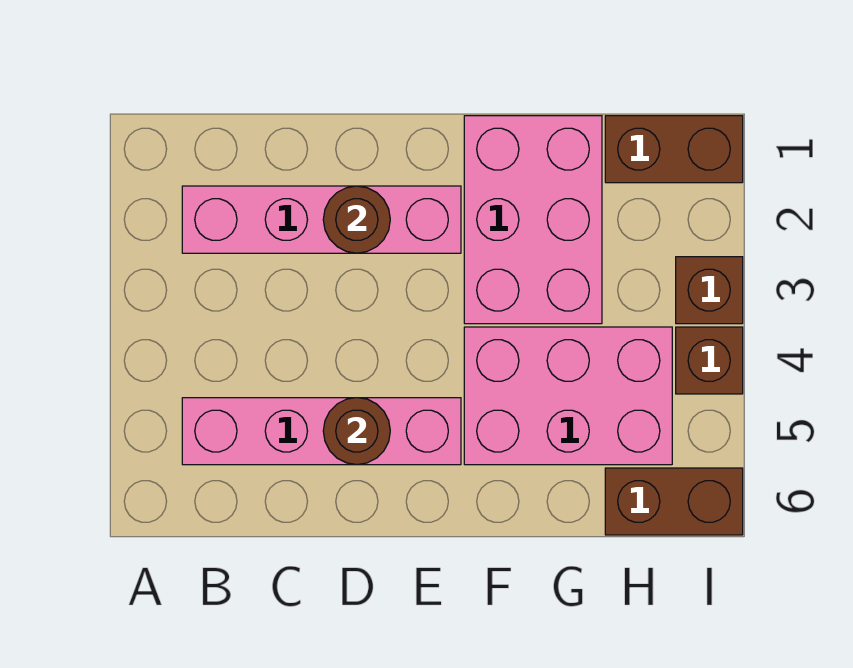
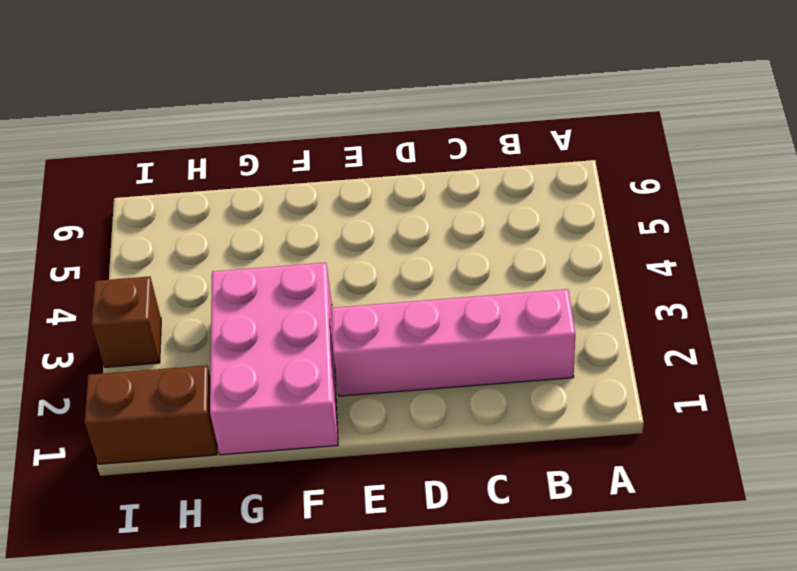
none -> pink brick B5:E5 level 1
none -> pink brick F4:H5 level 1

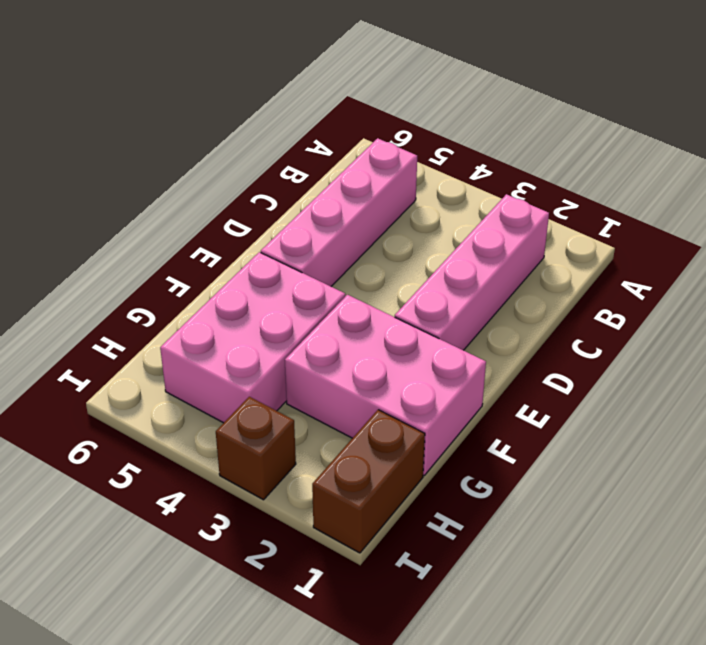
none -> brown brick H6:I6 level 1
none -> brown brick I4 level 1

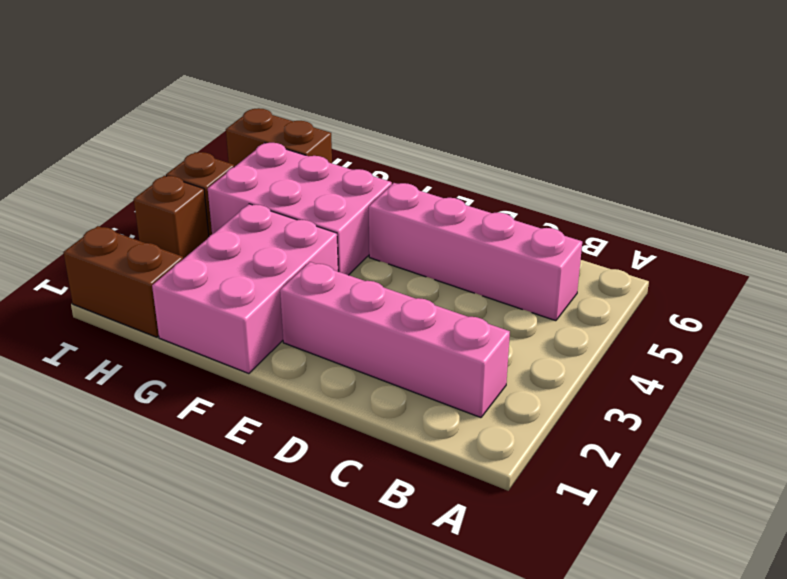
none -> brown round brick D2 level 2
none -> brown round brick D5 level 2

